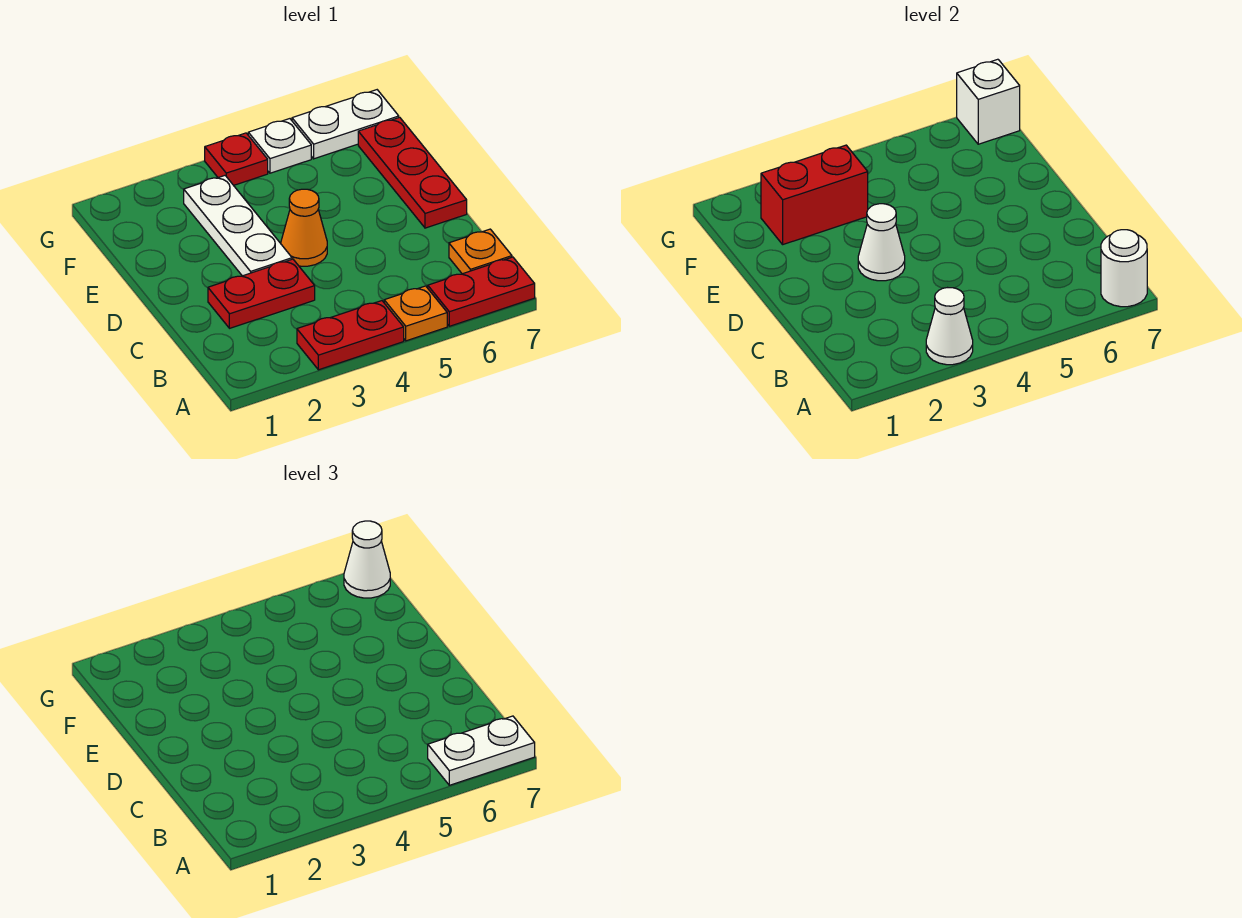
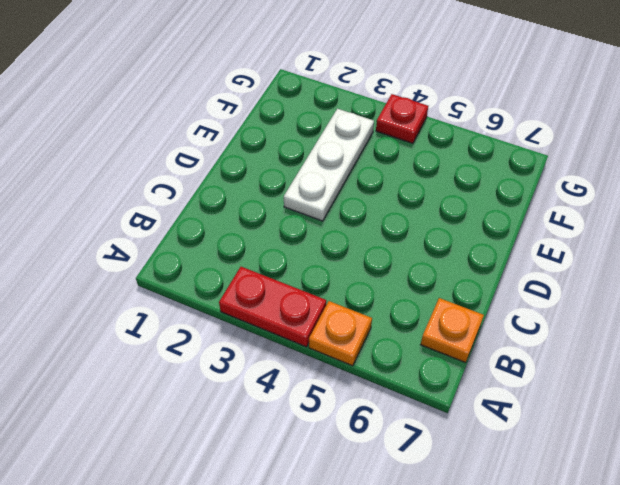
none -> red plate A6:A7 level 1
none -> red plate C2:C3 level 1
none -> orange cone D4 level 1

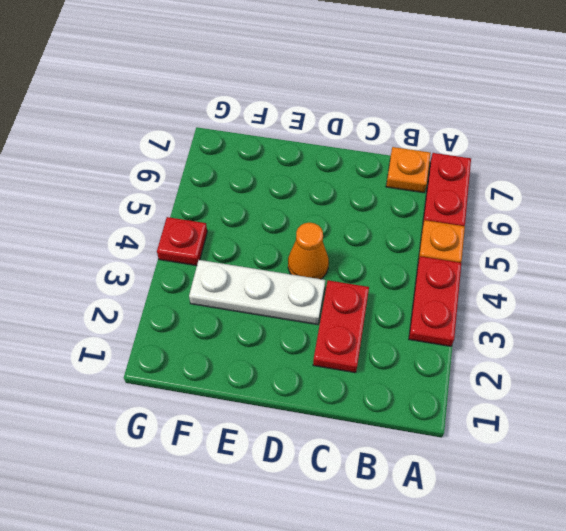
none -> red plate D7:F7 level 1
none -> white plate G5 level 1
none -> white plate G6:G7 level 1

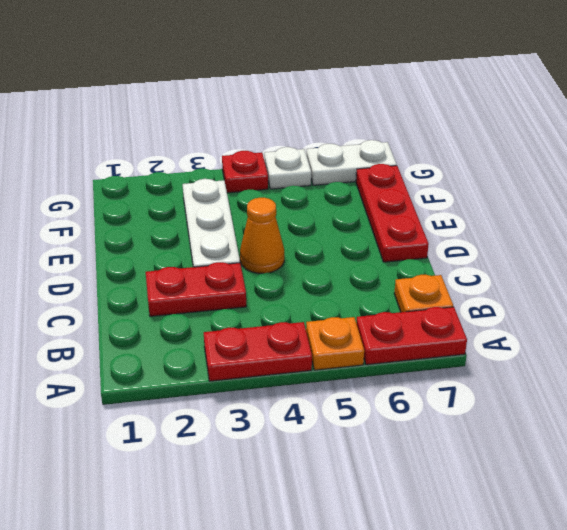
none -> white cone A3 level 2
none -> white round brick A7 level 2
none -> white cone D3 level 2

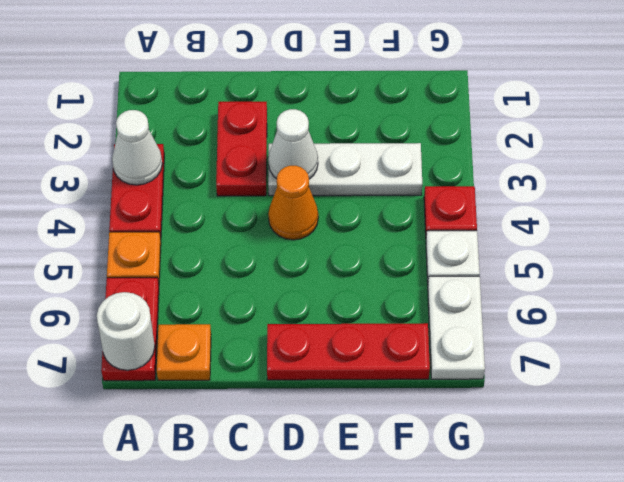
none -> red brick F2:F3 level 2
none -> white brick G7 level 2
none -> white plate A6:A7 level 3

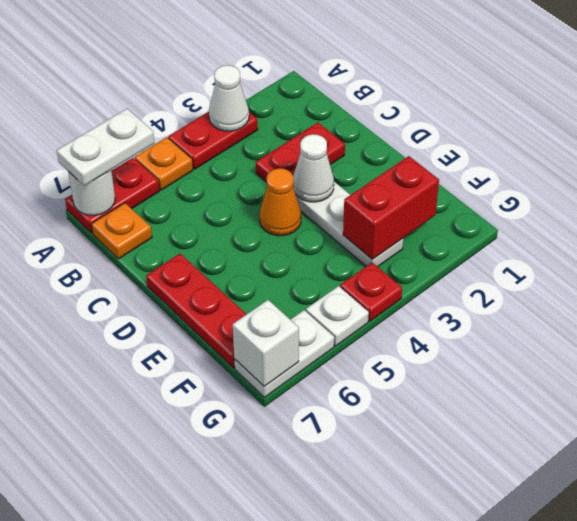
none -> white cone G7 level 3

